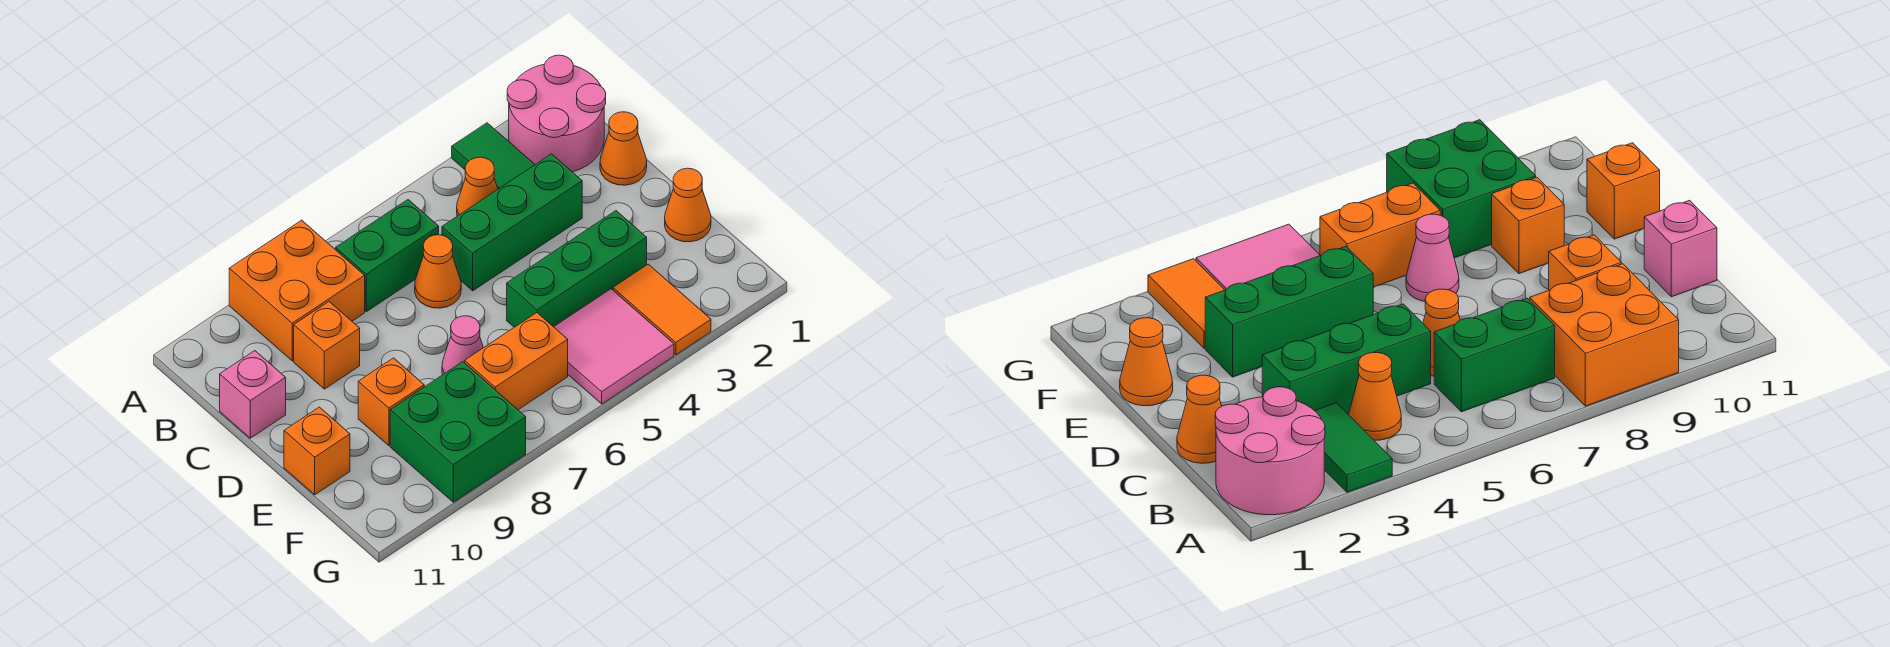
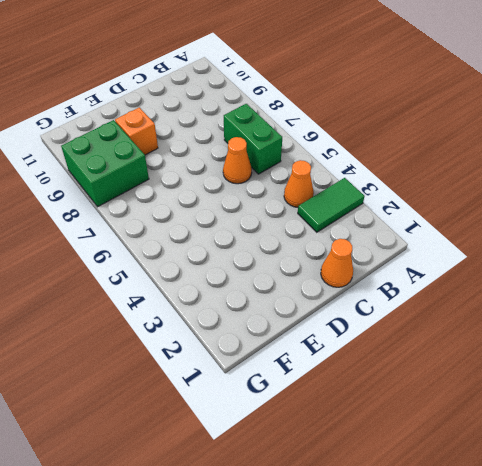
none -> pink round brick A1:B2 level 1
none -> orange brick A8:B9 level 1
none -> green brick C3:C5 level 1

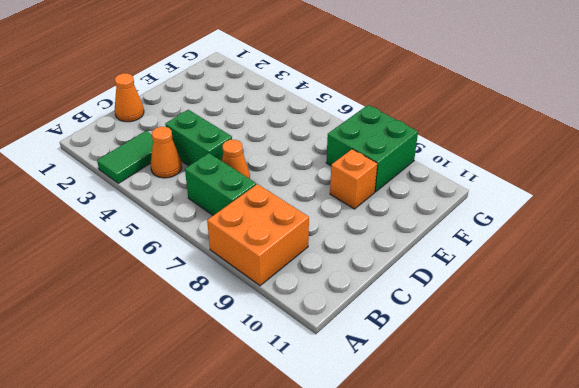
green brick C4:C5 level 1 -> green brick C3:C5 level 1
none -> pink round brick A1:B2 level 1
none -> orange brick C9 level 1
none -> pink brick C11 level 1

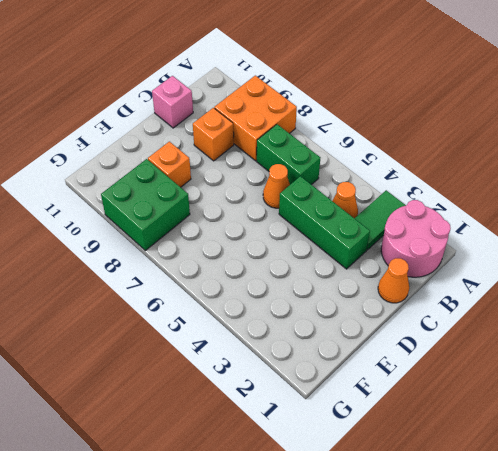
none -> orange cone E1 level 1
none -> green brick E3:E5 level 1
none -> pink cone E7 level 1

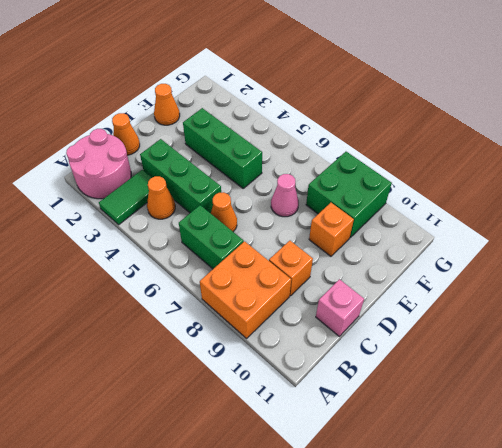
none -> orange brick E11 level 1
none -> orange tile F3:G3 level 1
none -> pink tile F4:G5 level 1

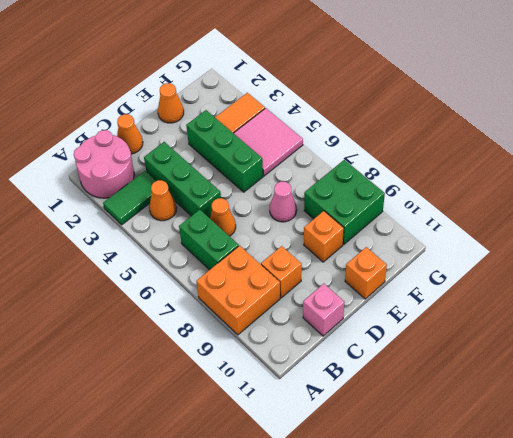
none -> orange brick F6:F7 level 1

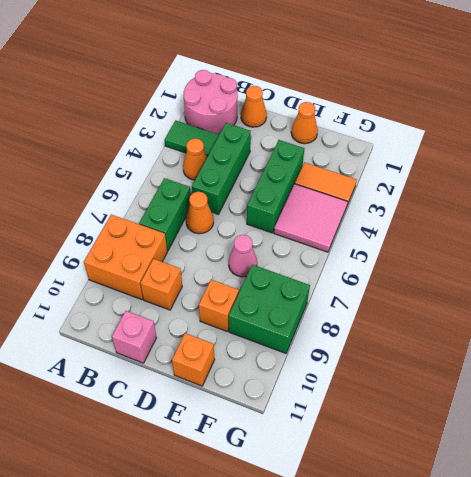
none -> orange brick F6:F7 level 1

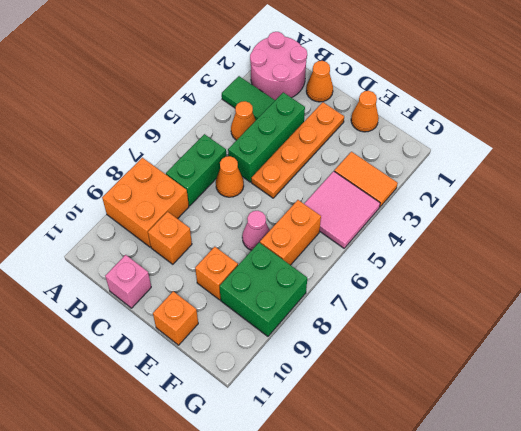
orange plate D2:D5 level 1 -> none
none -> green brick E3:E5 level 1

